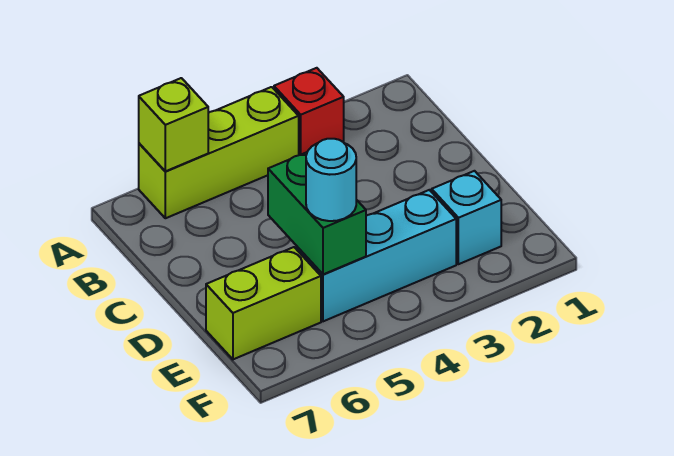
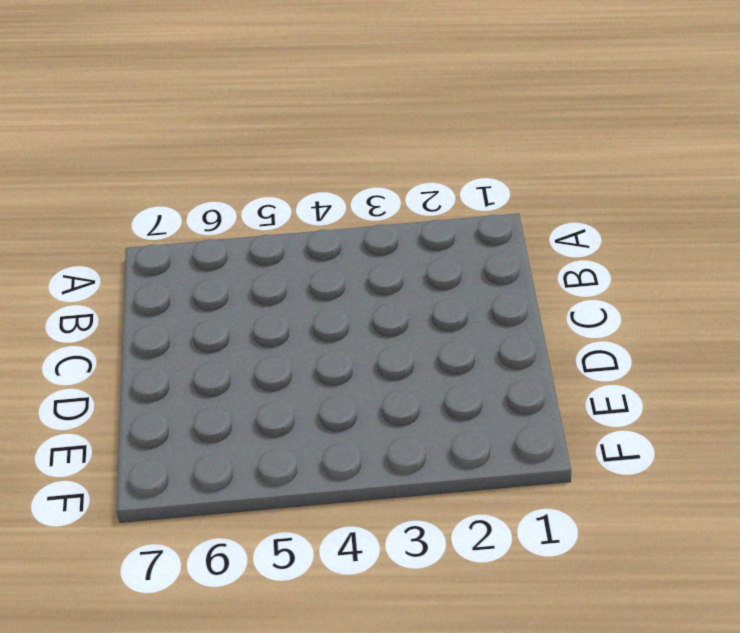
none -> red brick A3 level 1
none -> lime brick A4:A6 level 1

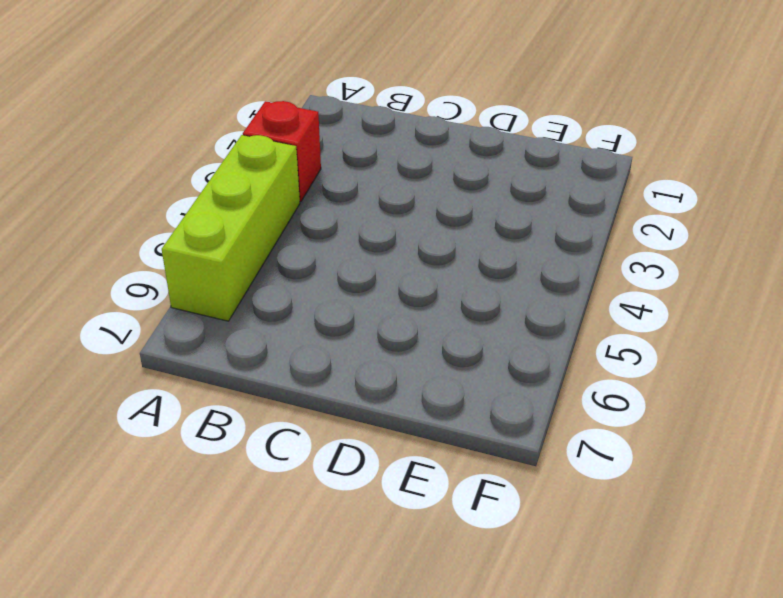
none -> cyan brick E2 level 1
none -> cyan brick E3:E5 level 1

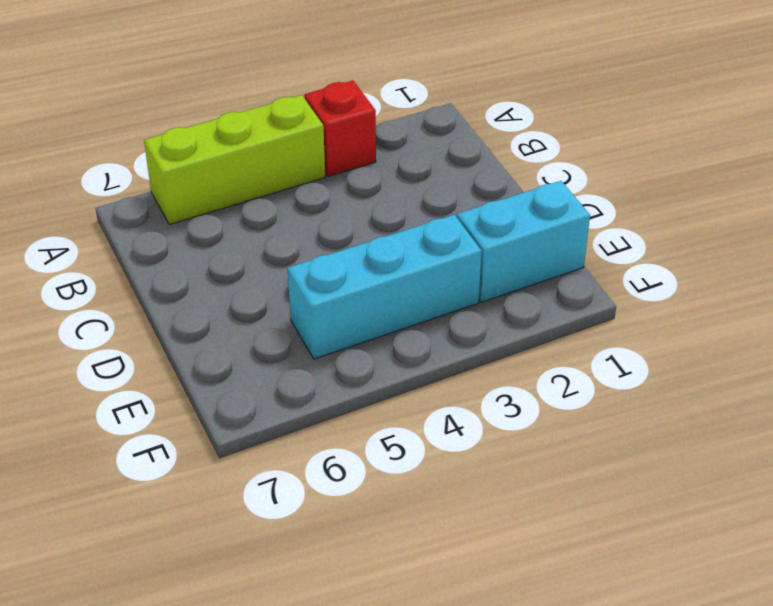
cyan brick E1:E2 level 1 -> cyan brick E2 level 1
none -> lime brick E6:E7 level 1
none -> lime brick A6 level 2

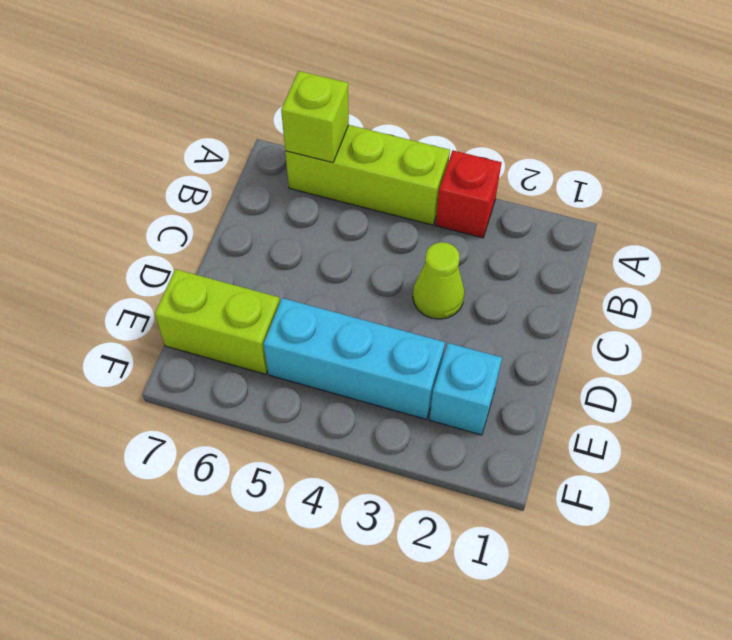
lime cone C3 level 1 -> none
none -> green brick D5:E5 level 2
none -> cyan round brick E5 level 3

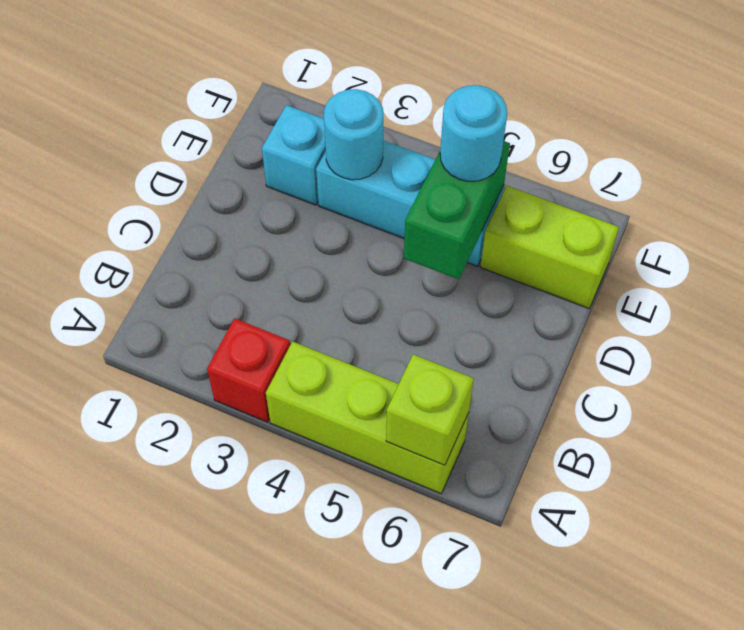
cyan round brick E3 level 2 -> none

